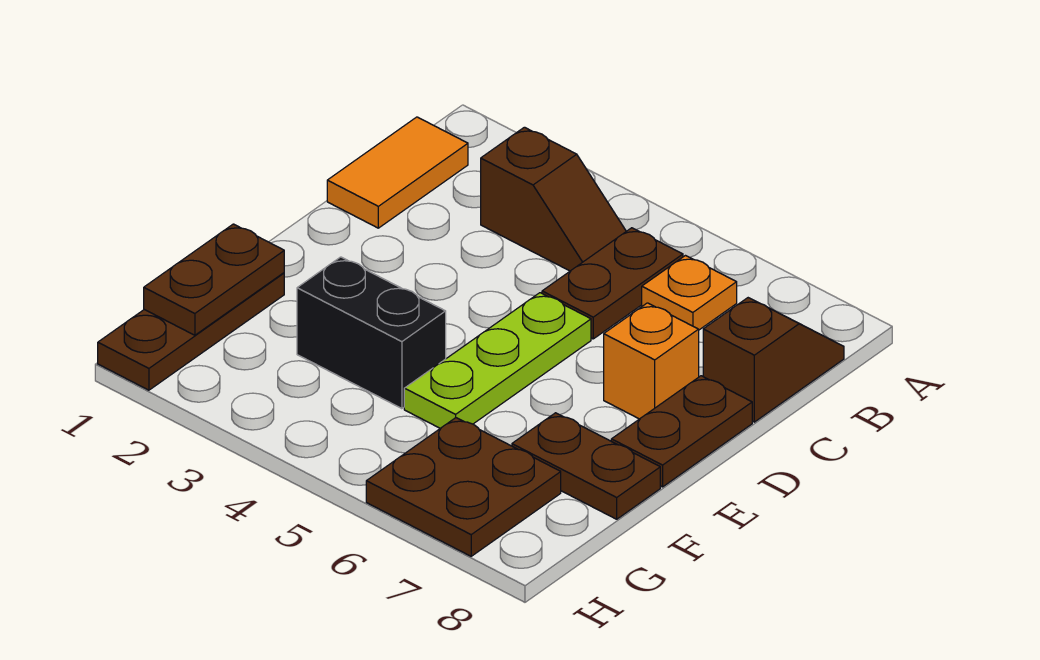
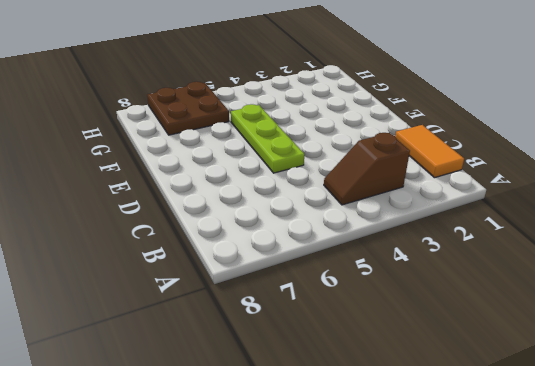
none -> brown plate B5:C5 level 1
none -> orange plate B6 level 1
none -> brown slope B8:C8 level 1 top C

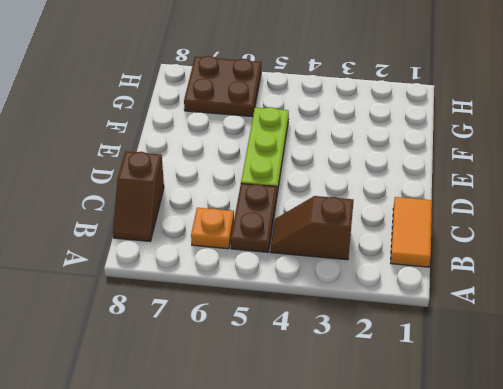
none -> orange brick D7 level 1
none -> brown plate D8:E8 level 1
none -> brown plate F1:H1 level 1

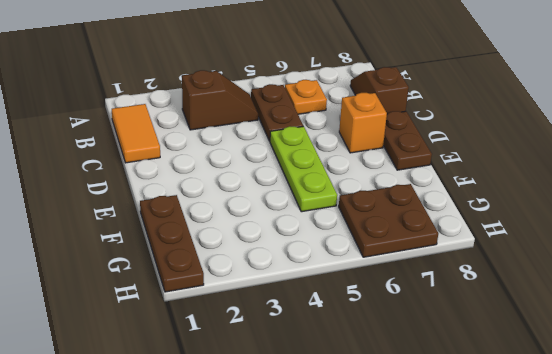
none -> black brick F3:F4 level 1
none -> brown plate F7:F8 level 1
none -> brown plate F1:G1 level 2

